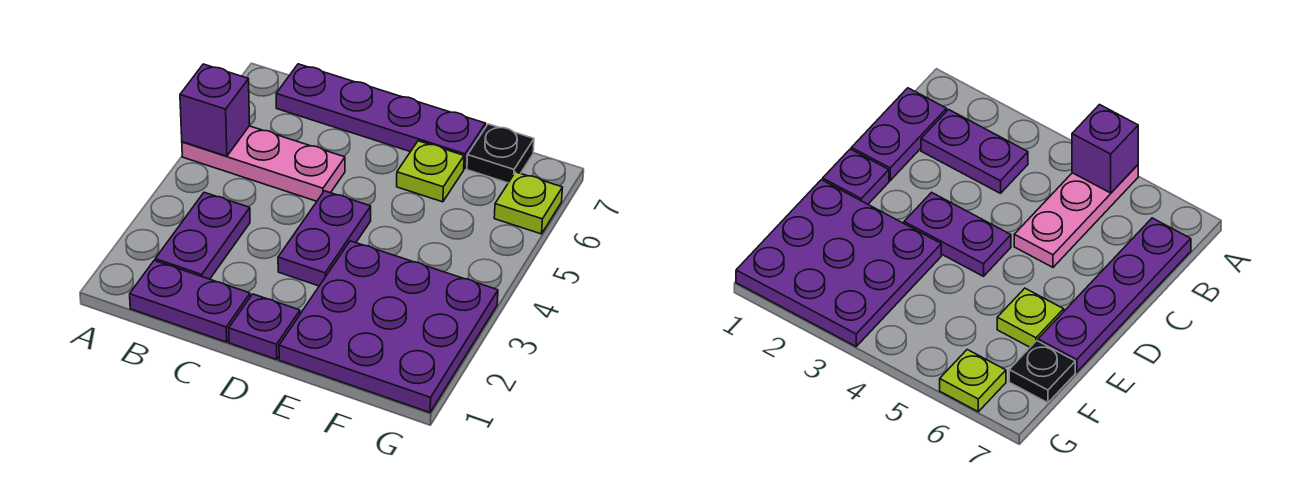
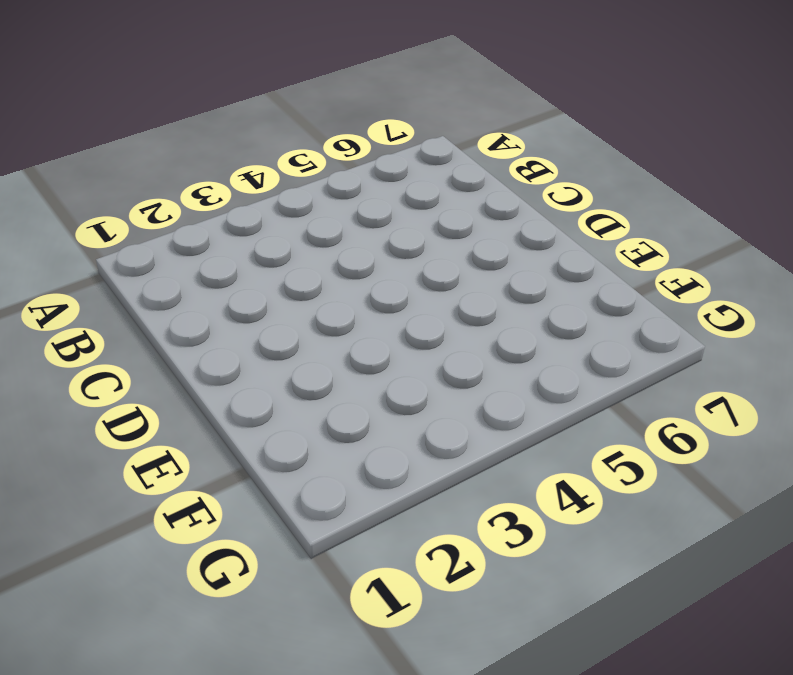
none -> pink plate A5:C5 level 1
none -> purple plate B1:C1 level 1

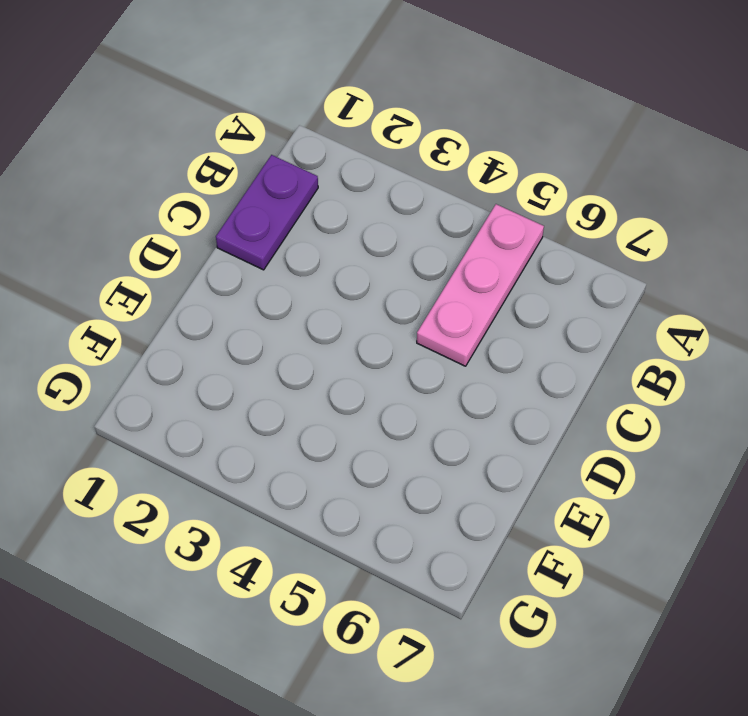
none -> purple plate B2:B3 level 1
none -> purple plate B7:E7 level 1

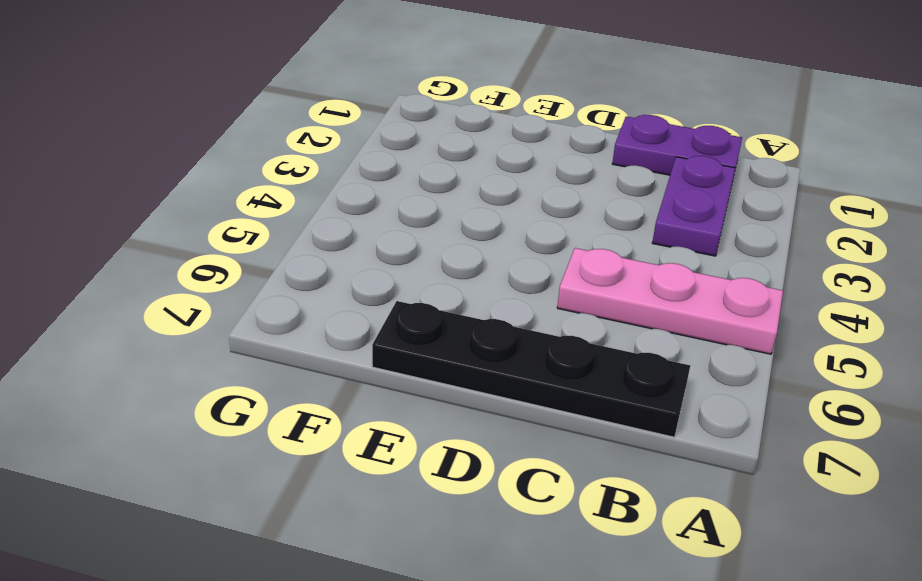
black plate B7:E7 level 1 -> purple plate B7:E7 level 1
none -> purple plate D1 level 1
none -> purple plate D3:D4 level 1

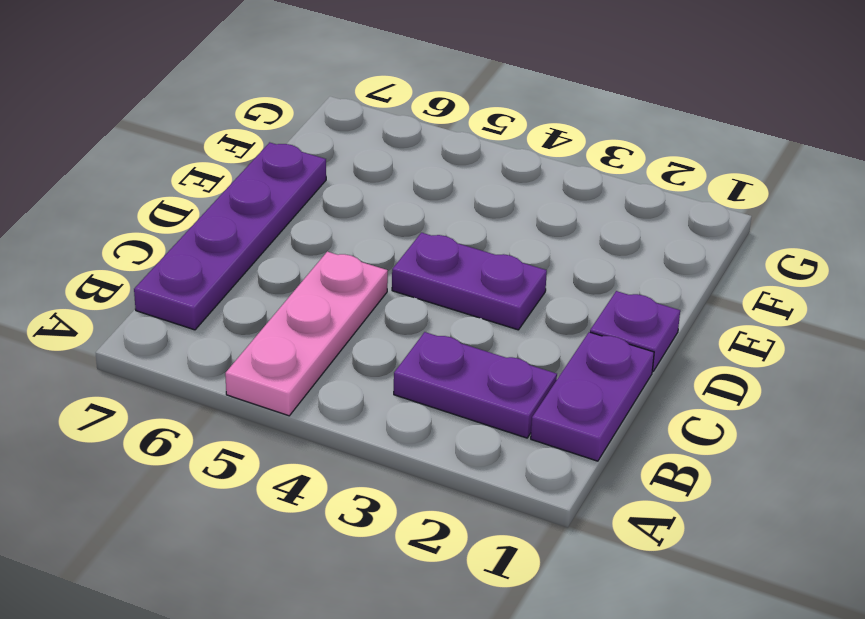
none -> purple plate E1:G3 level 1
none -> lime plate E6 level 1

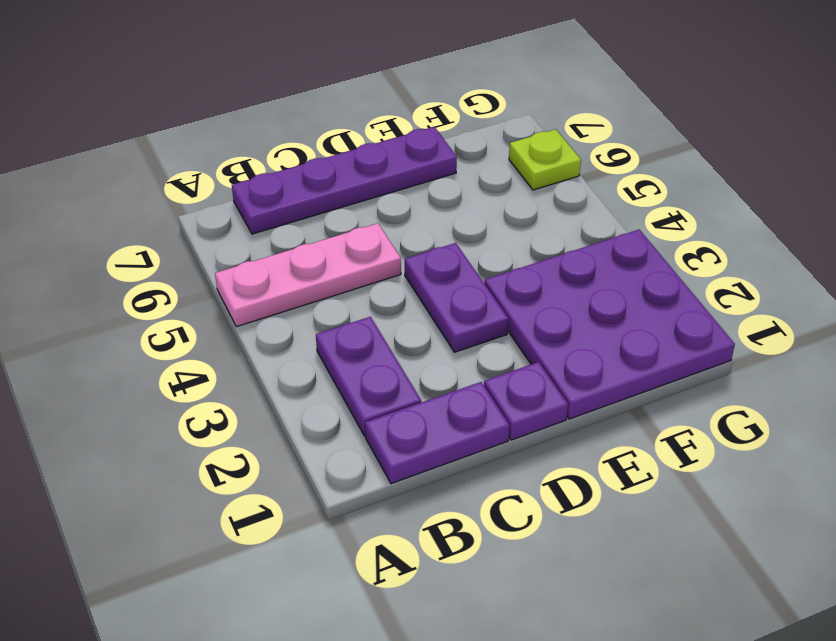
none -> lime plate E6 level 1
none -> black plate F7 level 1

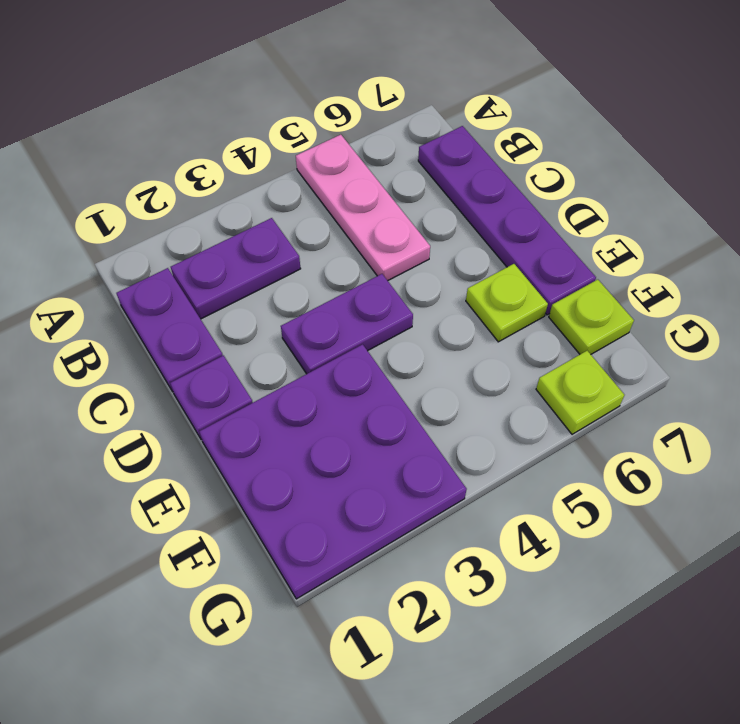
lime plate F7 level 1 -> black plate F7 level 1
none -> purple brick A5 level 2

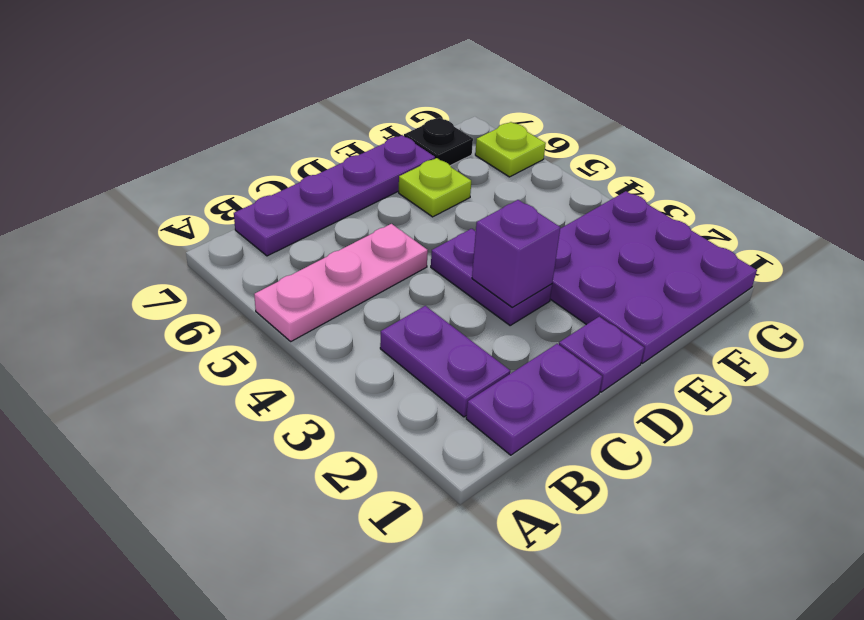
purple brick D3 level 2 -> purple brick A5 level 2

